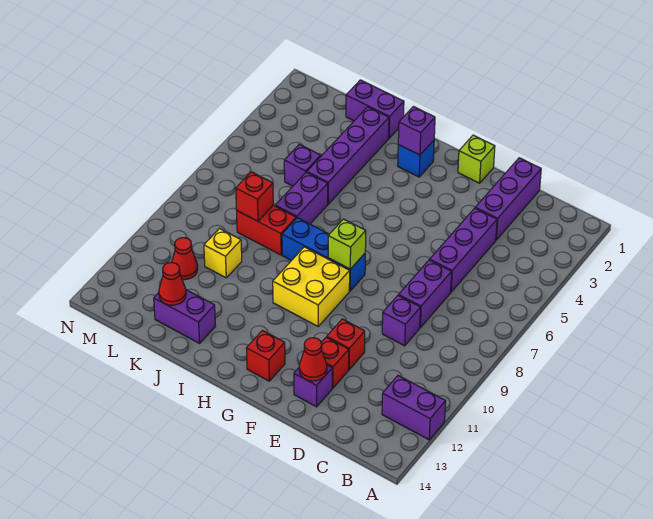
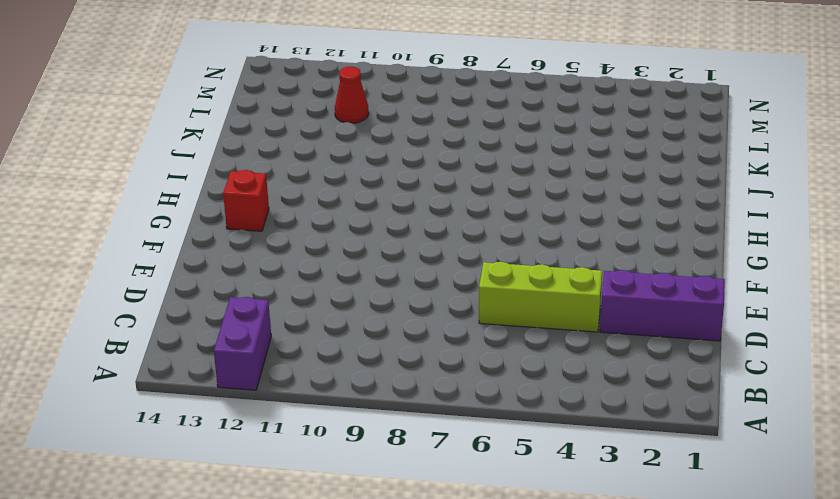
lime brick D4:D6 level 1 -> purple brick D4:D6 level 1
none -> purple brick D7:D8 level 1
none -> purple brick D9 level 1
none -> red brick E11 level 1

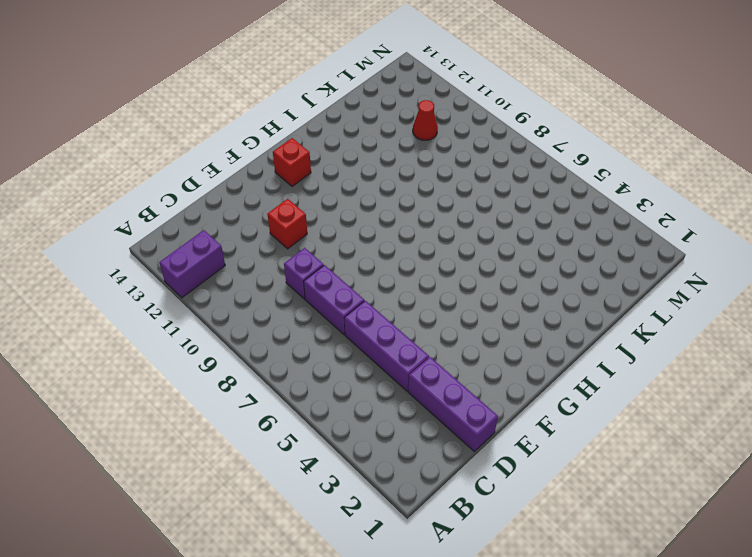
none -> red brick E12 level 1
none -> purple brick E13 level 1
none -> lime brick F1 level 1

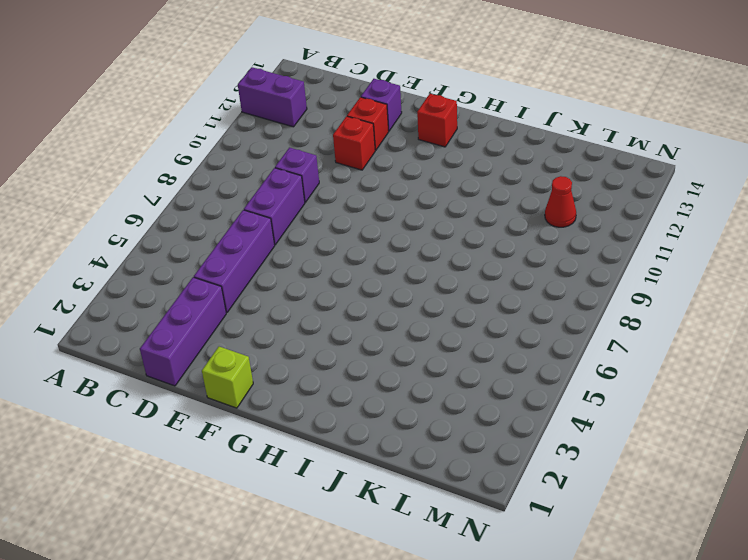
none -> blue brick G8:I8 level 1
none -> yellow brick G9:H10 level 1
none -> blue brick H2 level 1

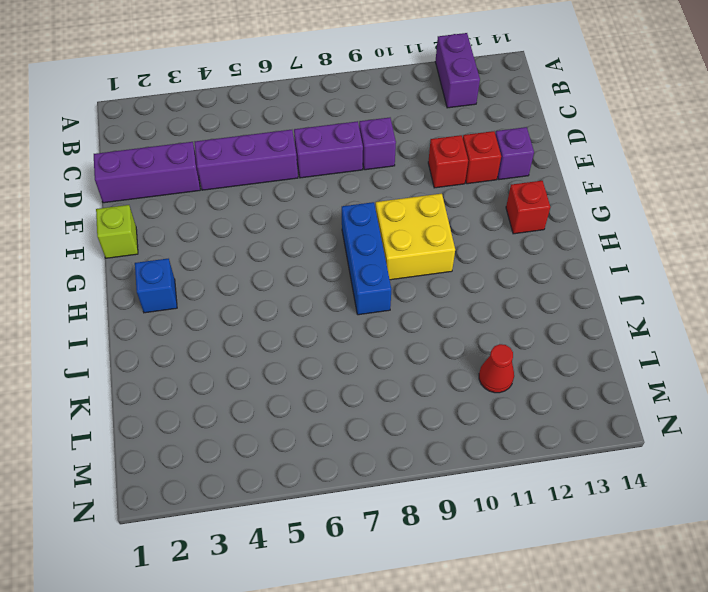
none -> purple brick J1:K1 level 1
none -> purple brick J2:J5 level 1
none -> purple brick J6:J7 level 1

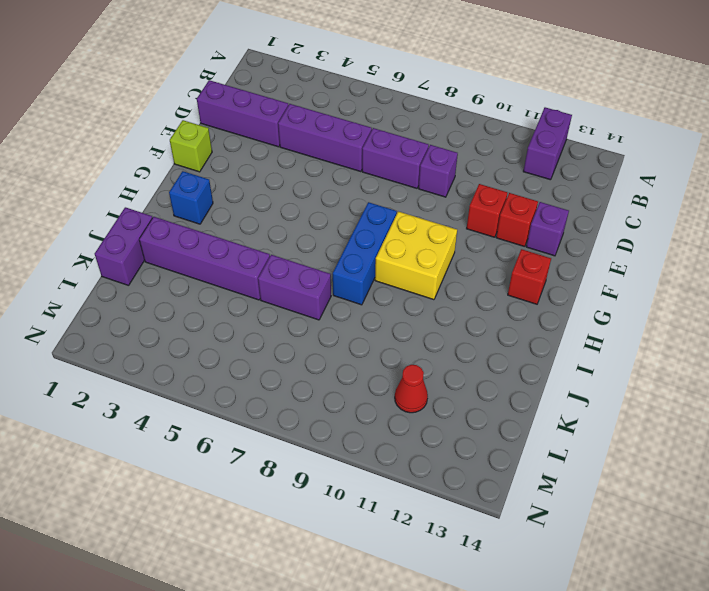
none -> red brick J8:K8 level 1
none -> purple brick J13:K13 level 1
none -> purple brick K5 level 1

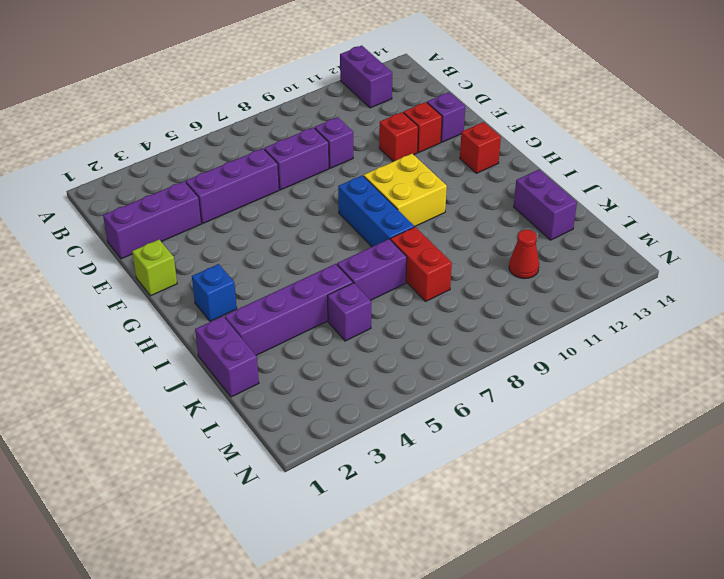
none -> yellow brick K10 level 1
none -> red cone E13 level 2
none -> lime brick G8 level 2

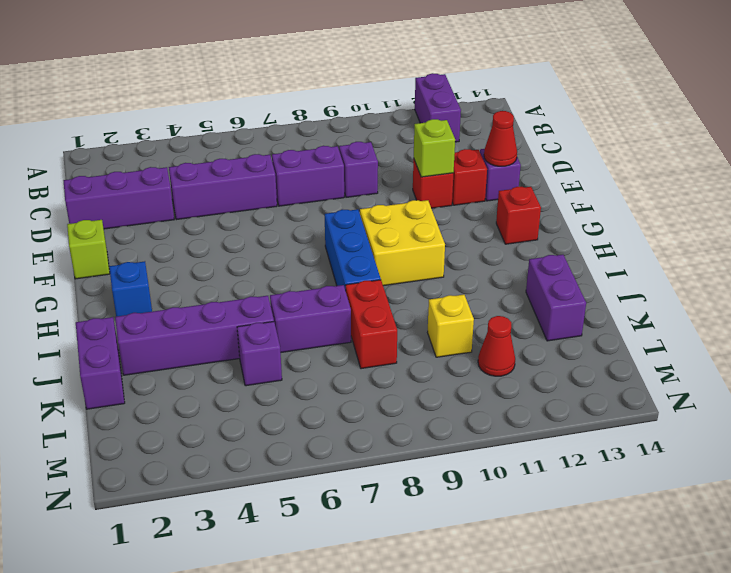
lime brick E11 level 2 -> lime brick G8 level 2
none -> purple brick H2 level 2
none -> red brick K8 level 2
none -> red cone K13 level 2

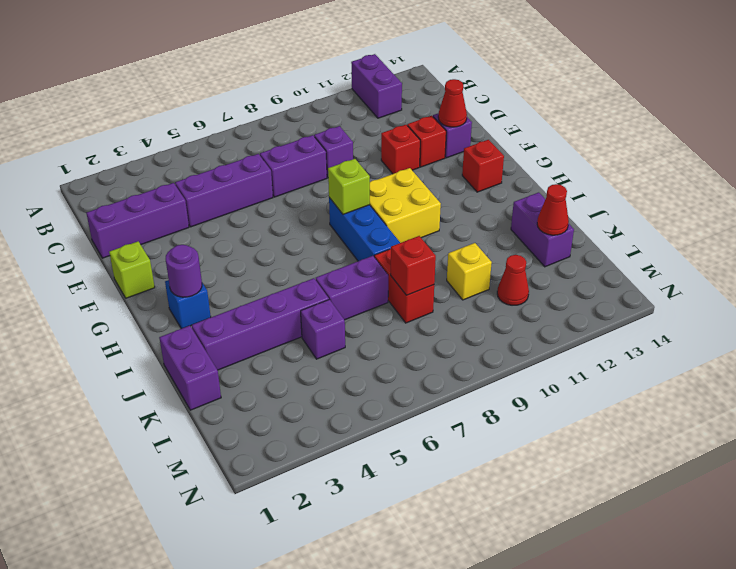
purple round brick H2 level 2 -> purple brick H2 level 2

